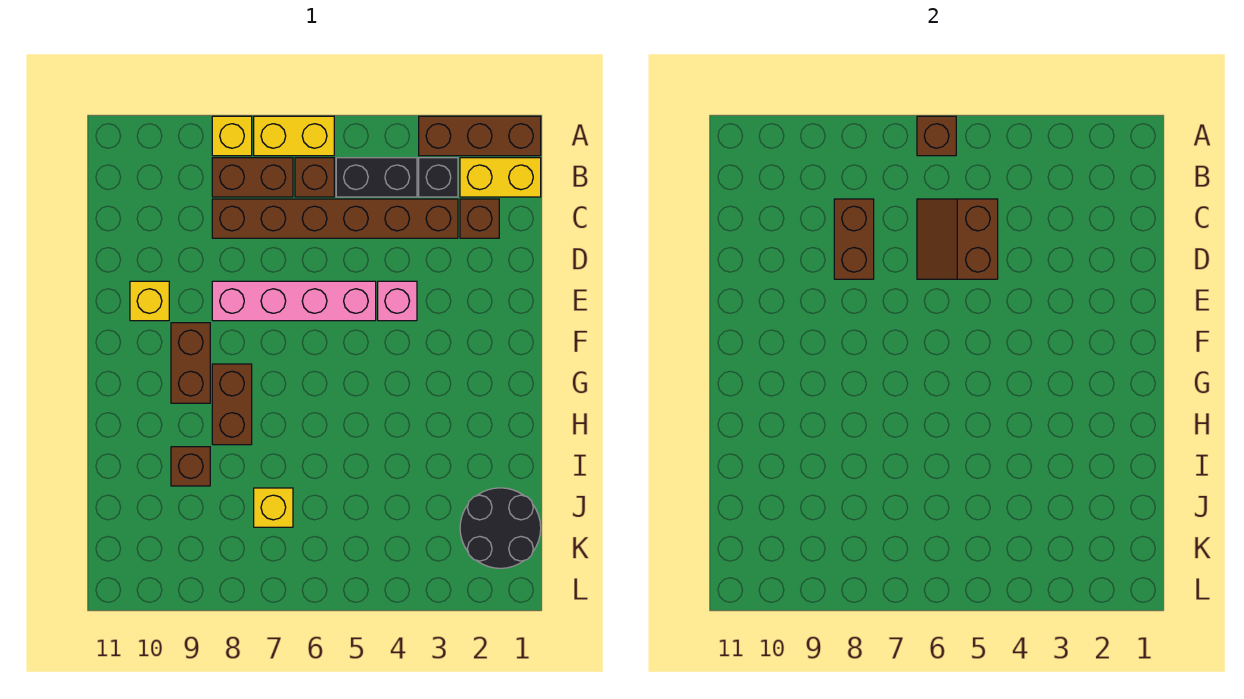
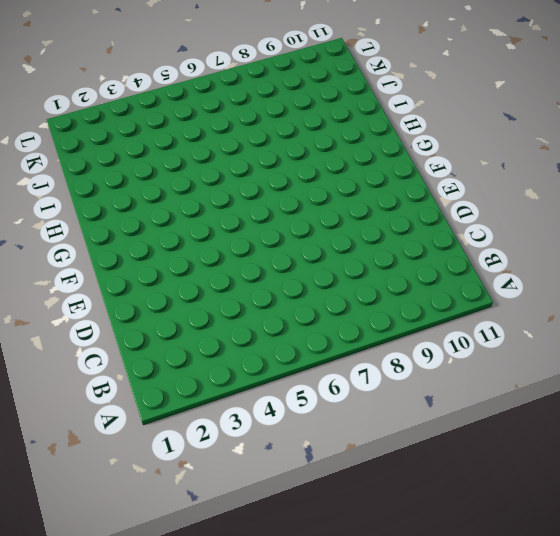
none -> brown brick A1:A3 level 1
none -> yellow brick A6:A7 level 1
none -> yellow brick A8 level 1

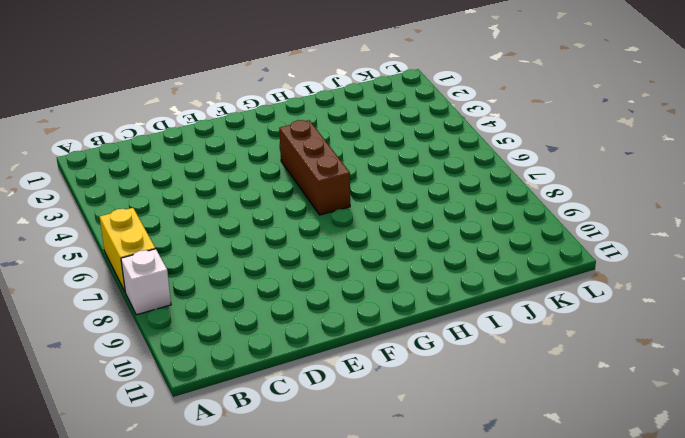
white brick A8 level 1 -> yellow brick A8 level 1
brown brick G4:G6 level 1 -> brown brick A1:A3 level 1
none -> yellow brick B1:B2 level 1
none -> black brick B3 level 1
none -> black brick B4:B5 level 1

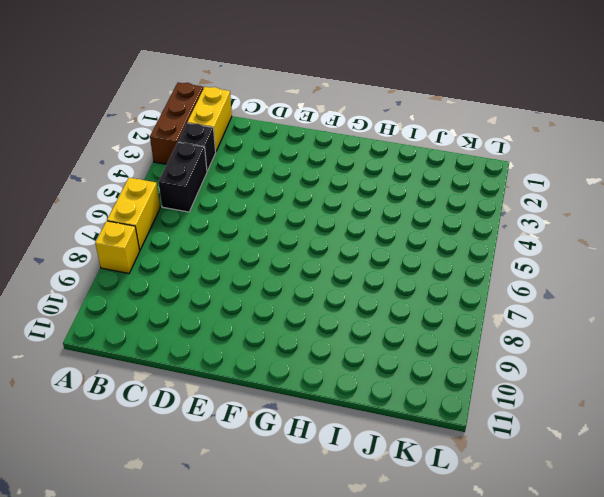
none -> brown brick B6 level 1
none -> brown brick B7:B8 level 1
none -> brown brick C2 level 1

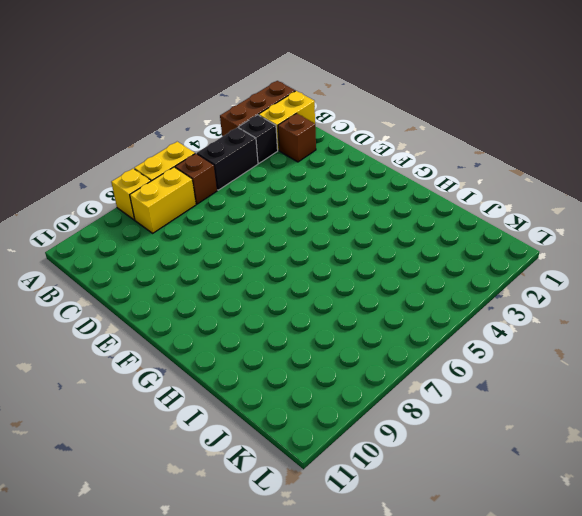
yellow brick B7:B8 level 1 -> brown brick B7:B8 level 1
none -> brown brick C3:C8 level 1
none -> pink brick E4 level 1
none -> pink brick E5:E8 level 1

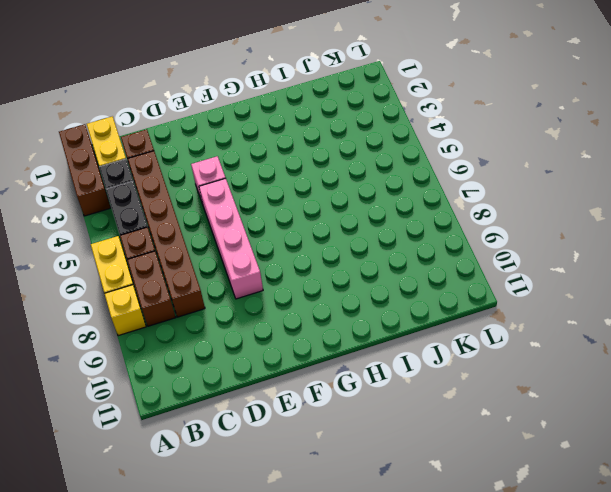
none -> yellow brick E10 level 1
none -> brown brick F9:G9 level 1
none -> brown brick G8:H8 level 1

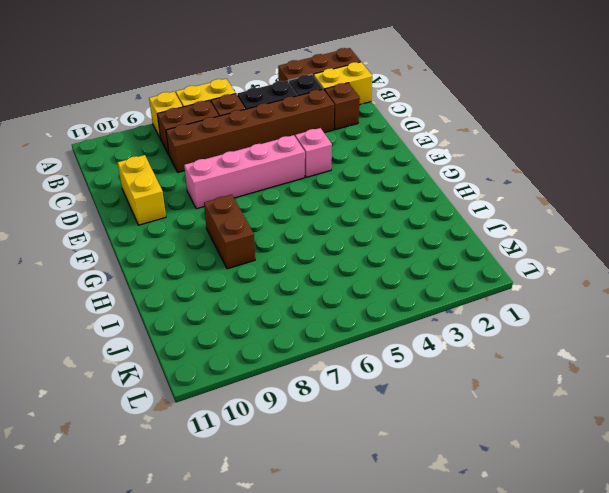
yellow brick D10:E10 level 1 -> yellow brick E10 level 1
none -> brown brick F9:G9 level 1
none -> brown brick I9 level 1
none -> black round brick J1:K2 level 1

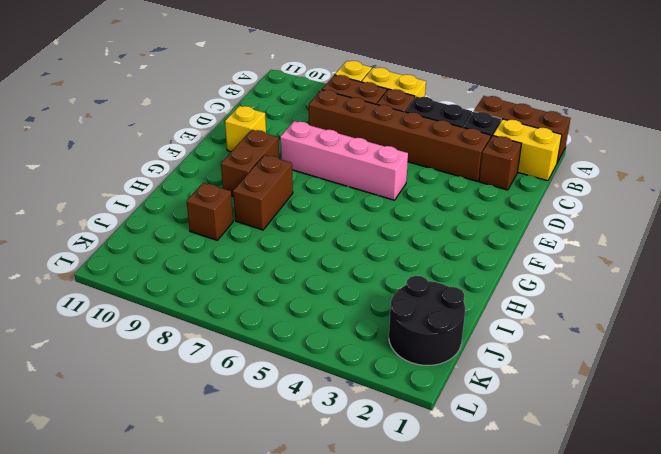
none -> pink brick E4 level 1
none -> yellow brick J7 level 1
none -> brown brick A6 level 2

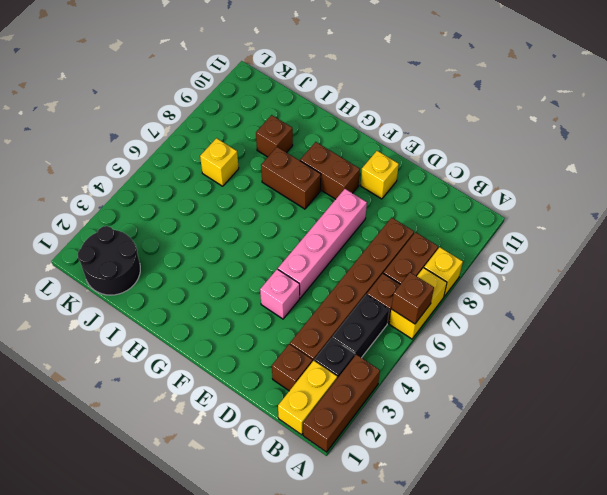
none -> brown slope C5:D6 level 2 top 5
none -> brown brick C8:D8 level 2

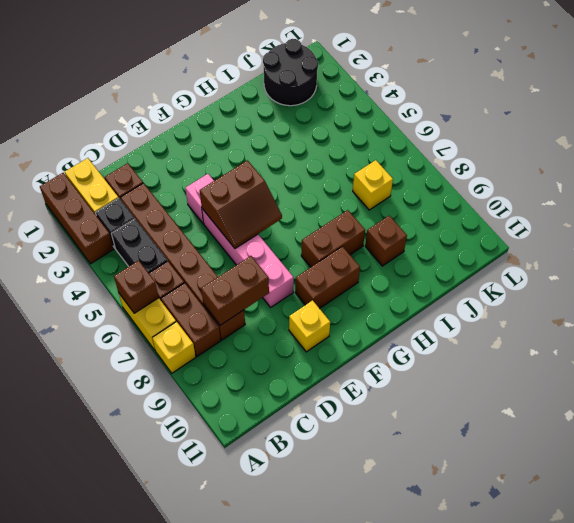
brown slope E5:F6 level 2 top 5 -> brown slope C5:D6 level 2 top 5

